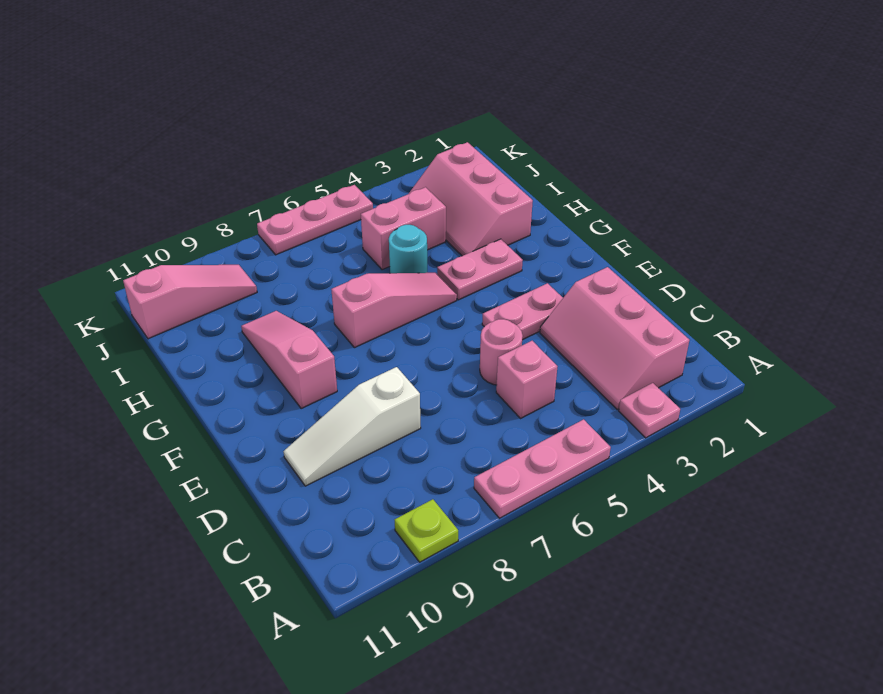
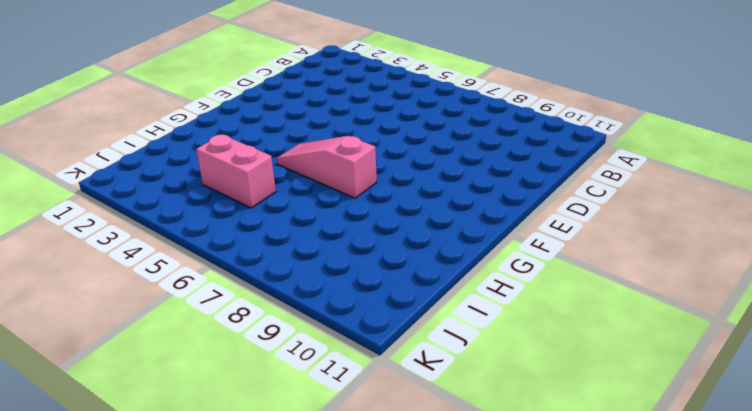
none -> pink plate A3 level 1
none -> pink plate A5:A7 level 1
none -> lime plate A9 level 1

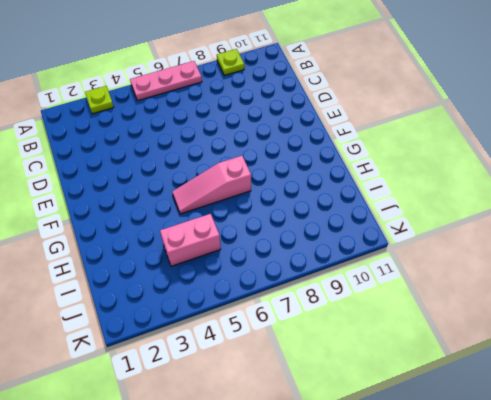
lime plate A3 level 1 -> pink plate A3 level 1
none -> pink slope B2:D3 level 1 top 2
none -> pink brick C5 level 1
none -> pink round brick D5 level 1

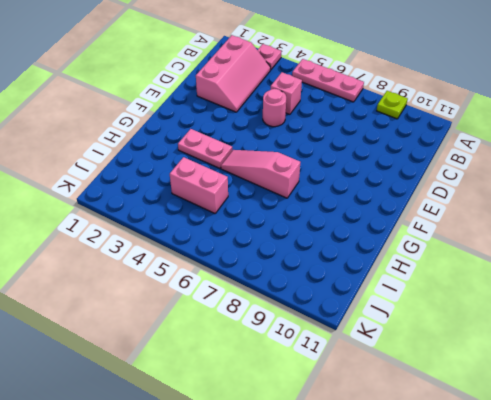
none -> white slope D8:D10 level 1 top 8
none -> pink plate E3:E4 level 1
none -> pink slope F9:H9 level 1 top F

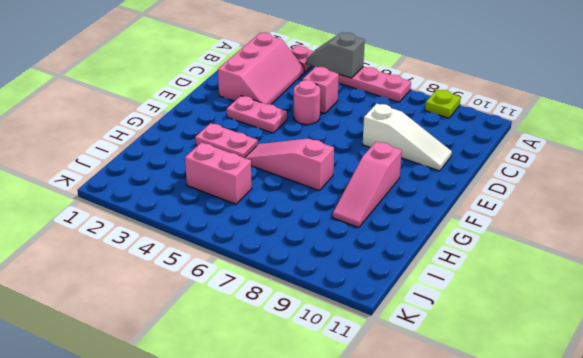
grey slope A4:A5 level 2 top 5 -> none
none -> pink slope H2:J3 level 1 top 2
none -> cyan round brick H5 level 1
none -> pink slope J9:J11 level 1 top 11

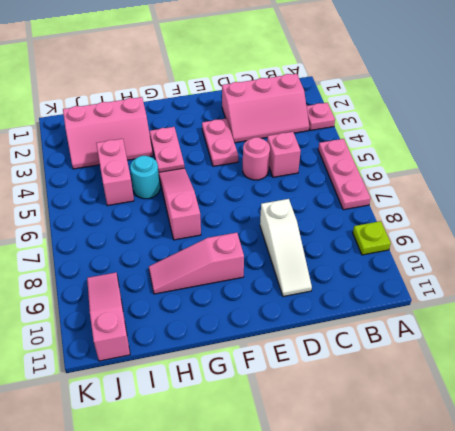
none -> pink plate K5:K7 level 1

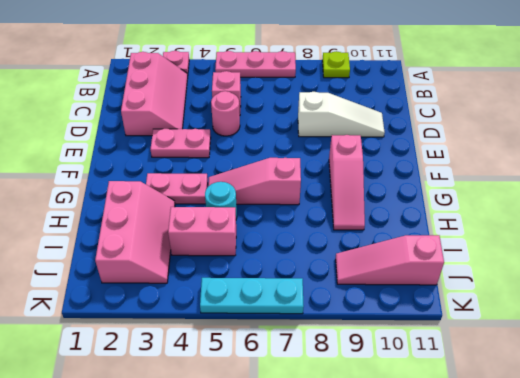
cyan plate K5:K7 level 1 -> pink plate K5:K7 level 1

